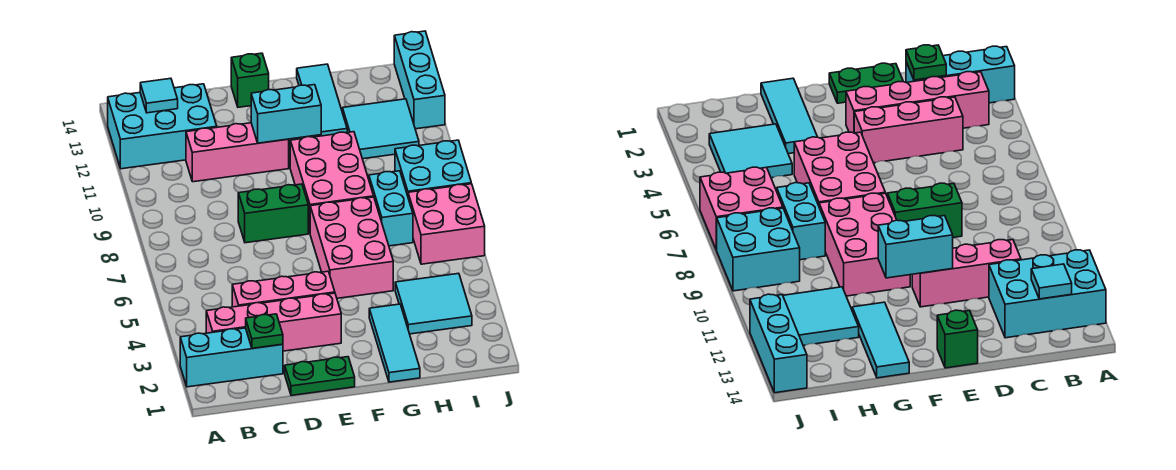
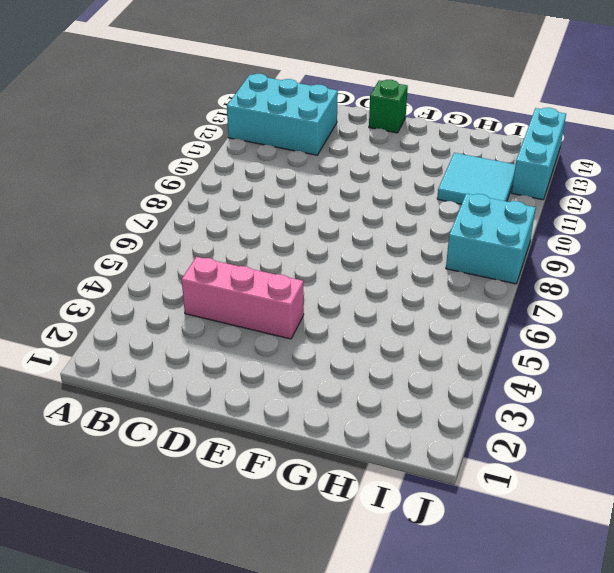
none -> cyan brick A2:C2 level 1
none -> pink brick B3:E3 level 1
none -> pink brick C11:E11 level 1

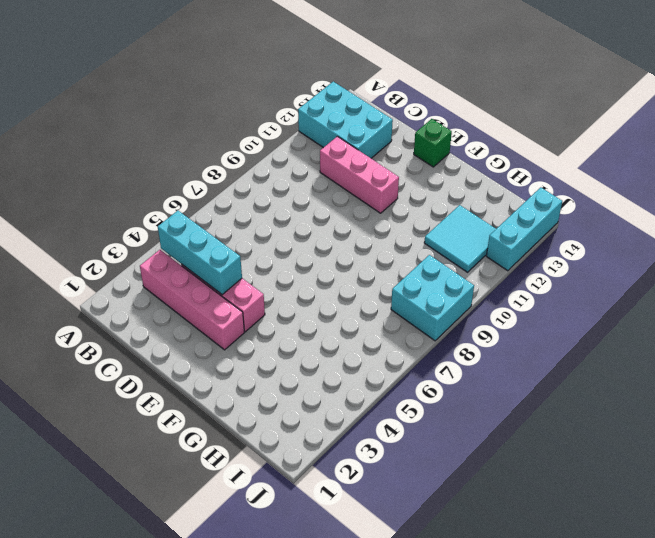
cyan brick B4:D4 level 2 -> cyan brick A2:C2 level 1
none -> green plate D1:E1 level 1
none -> green brick D8:E8 level 1
none -> pink brick F5:G7 level 1

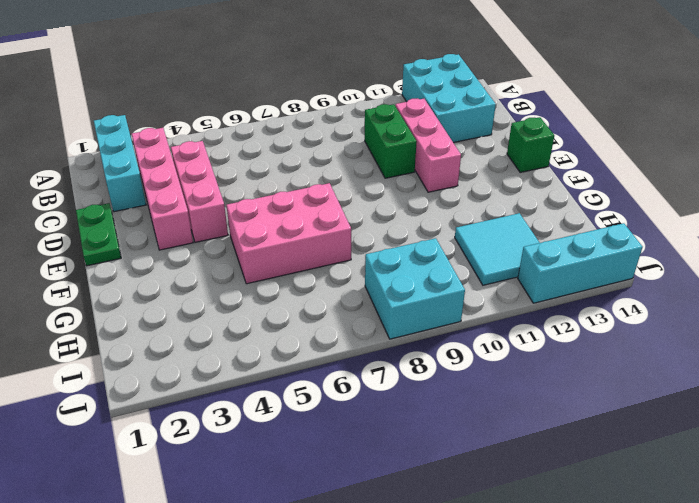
green brick C10:D10 level 1 -> green brick D8:E8 level 1
none -> pink brick F8:G10 level 1
none -> cyan tile G1:G3 level 1
none -> cyan tile G12:G14 level 1

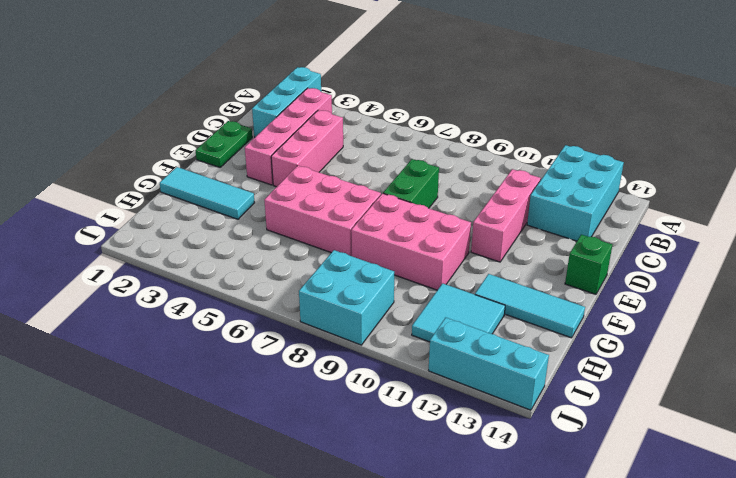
none -> cyan tile H3:I4 level 1
none -> cyan brick H7:H8 level 1
none -> pink brick I6:J7 level 1

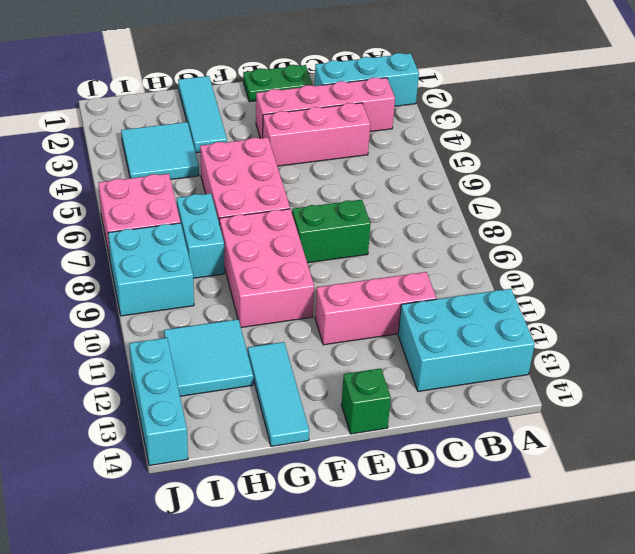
none -> cyan tile B13 level 2
none -> green plate C2 level 2
none -> cyan brick E11:F11 level 2

